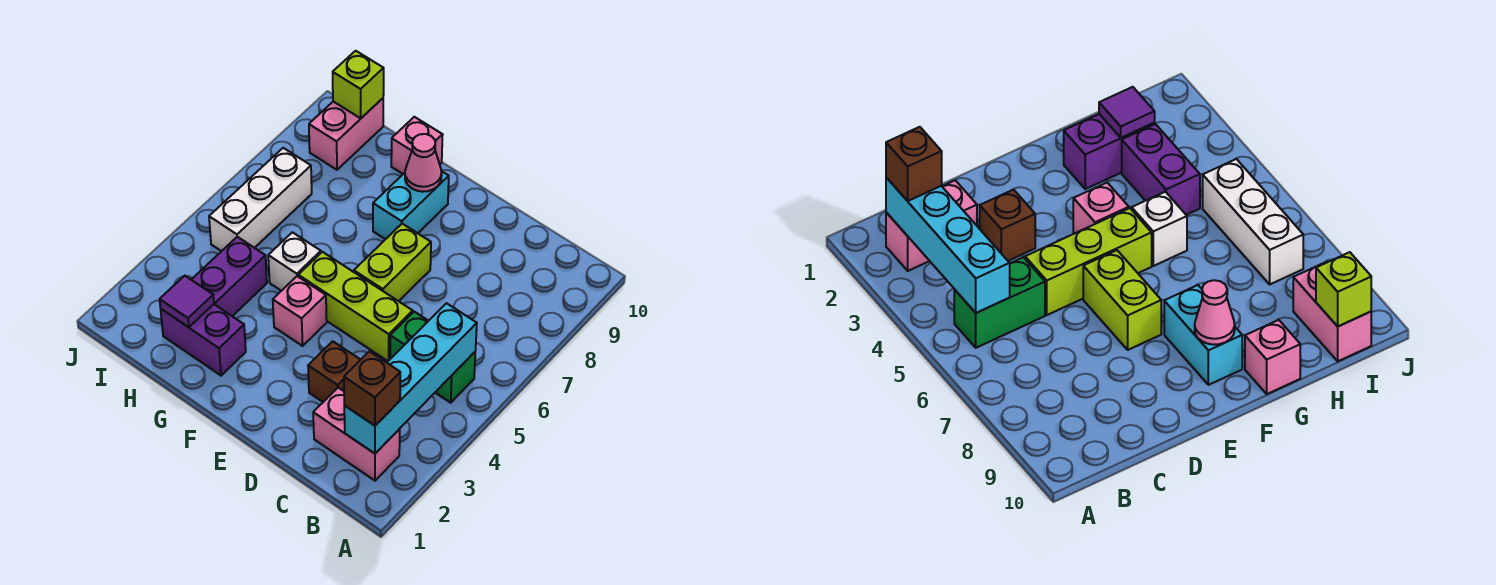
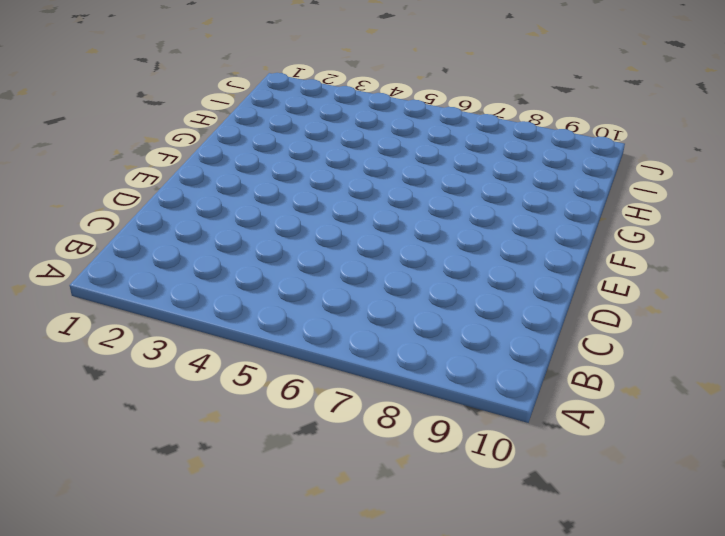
none -> pink brick B2:C2 level 1
none -> green brick B5:C5 level 1
none -> brown brick D3 level 1

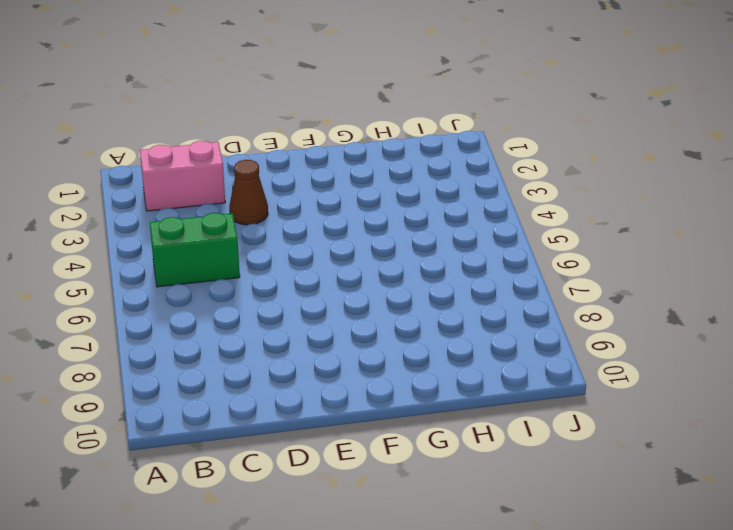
brown cone D3 level 1 -> brown brick D3 level 1
none -> lime brick D5:F5 level 1
none -> lime brick E6:E7 level 1
none -> pink brick F4 level 1

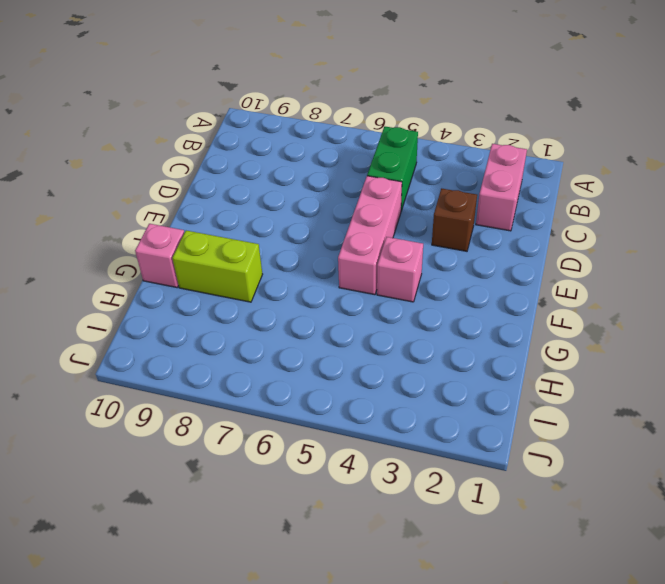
pink brick D5:F5 level 1 -> lime brick D5:F5 level 1
lime brick G8:G9 level 1 -> lime brick E6:E7 level 1
none -> cyan brick F8:F9 level 1
none -> purple brick G2:H2 level 1
none -> white brick G5 level 1

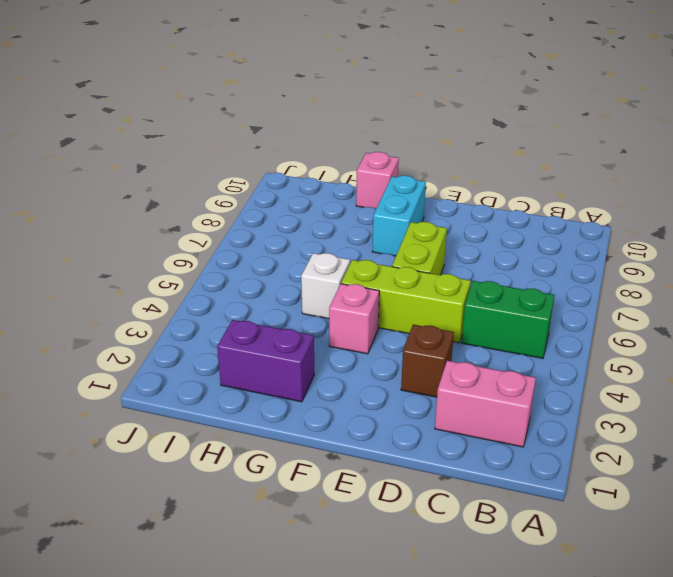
none -> purple brick H3:H4 level 1
none -> white brick I5:I7 level 1
none -> pink brick I9:I10 level 1

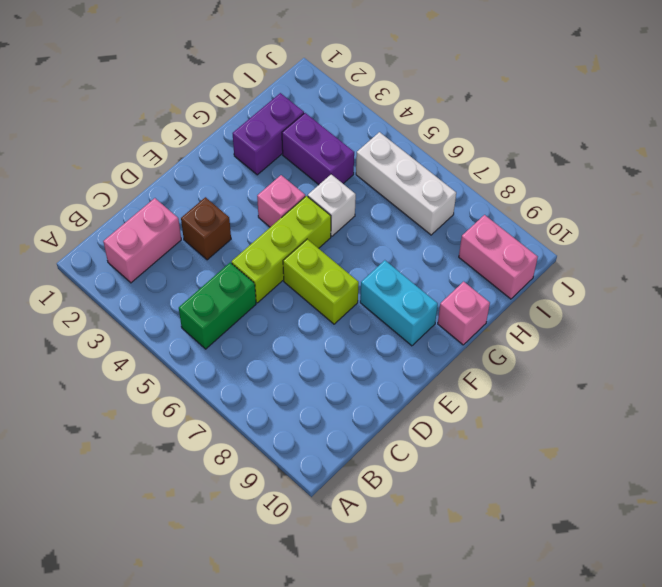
none -> cyan brick B2:B5 level 2
none -> pink cone F9 level 2
none -> purple tile H2 level 2

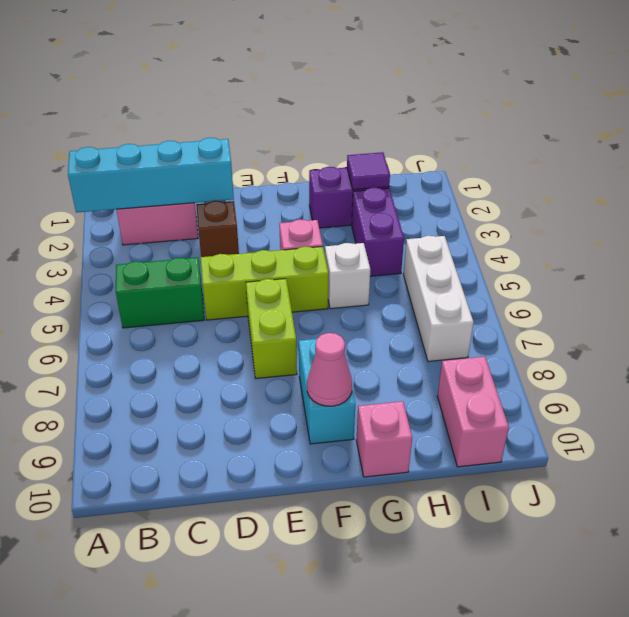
cyan brick A2:D2 level 2 -> cyan brick B2:B5 level 2
none -> lime brick I10 level 2
none -> brown brick B2 level 3

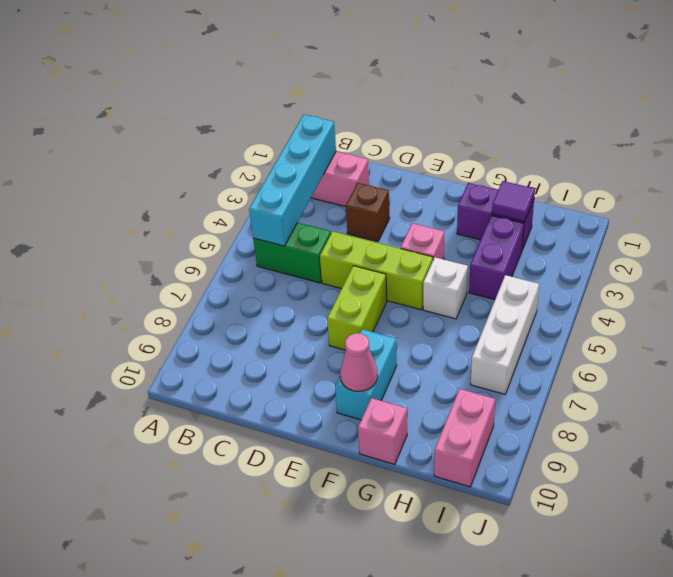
none -> lime brick I10 level 2
none -> brown brick B2 level 3

